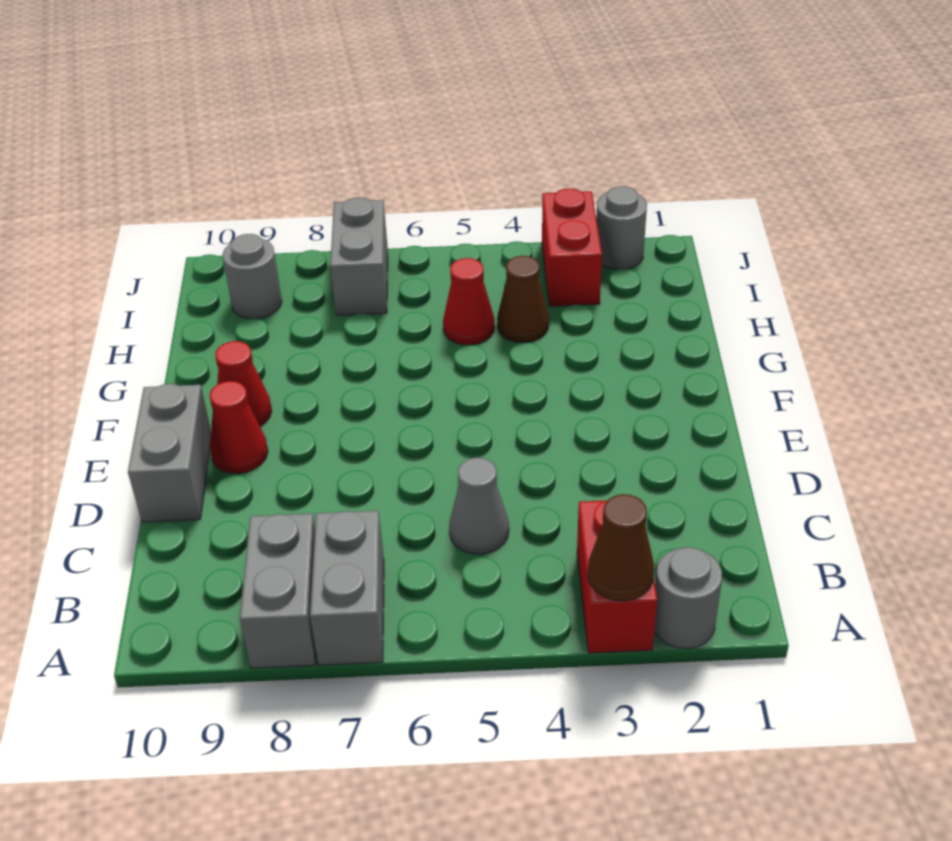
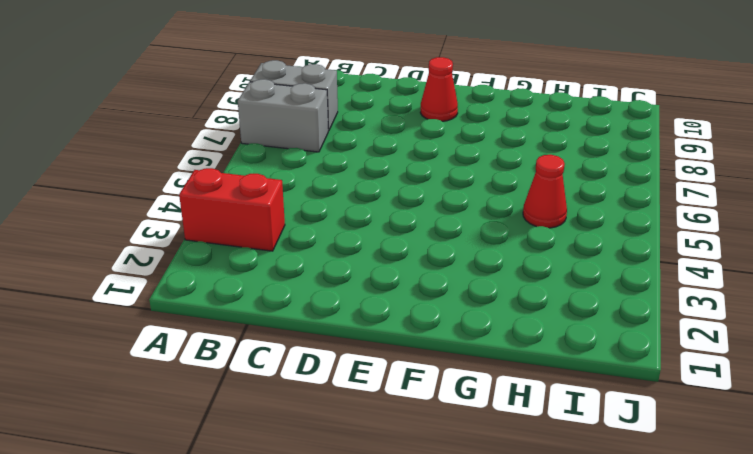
none -> grey round brick A2 level 1
none -> grey cone C5 level 1
none -> grey brick D10:E10 level 1

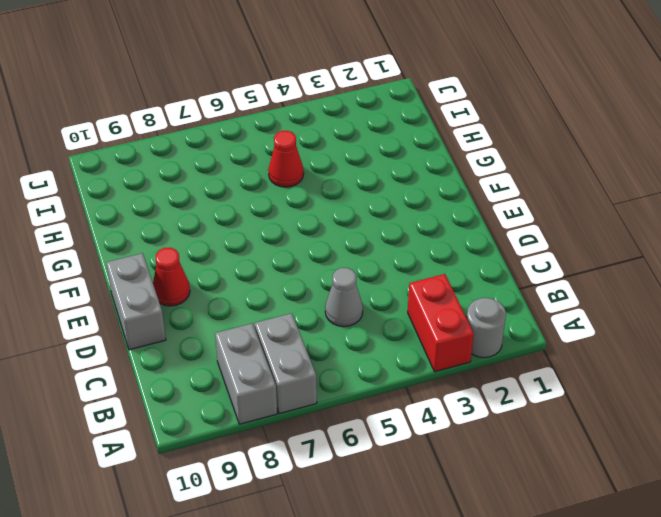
none -> red cone F9 level 1
none -> brown cone H4 level 1
none -> red brick I3:J3 level 1

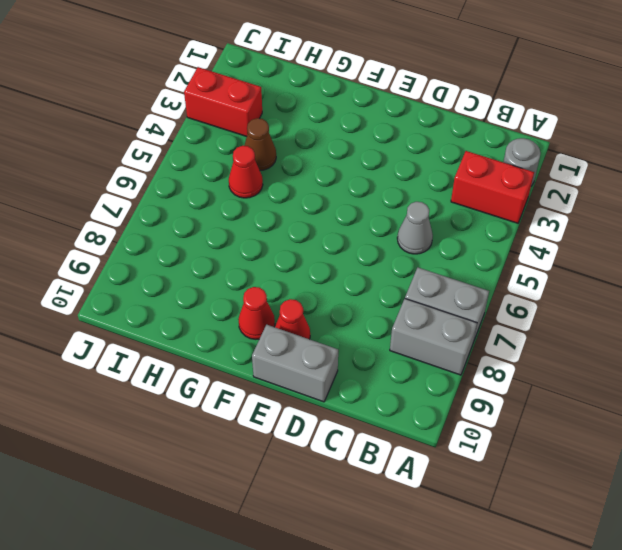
none -> grey brick I7:J7 level 1
none -> grey round brick I9 level 1
none -> grey round brick J2 level 1

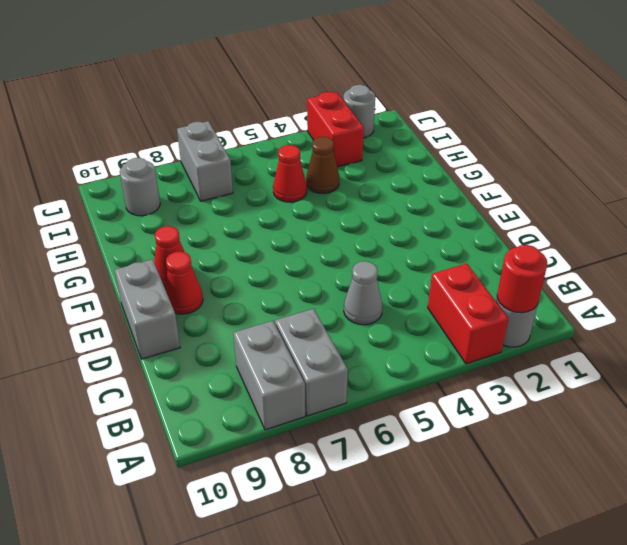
red round brick A2 level 2 -> none
none -> brown cone A3 level 2

